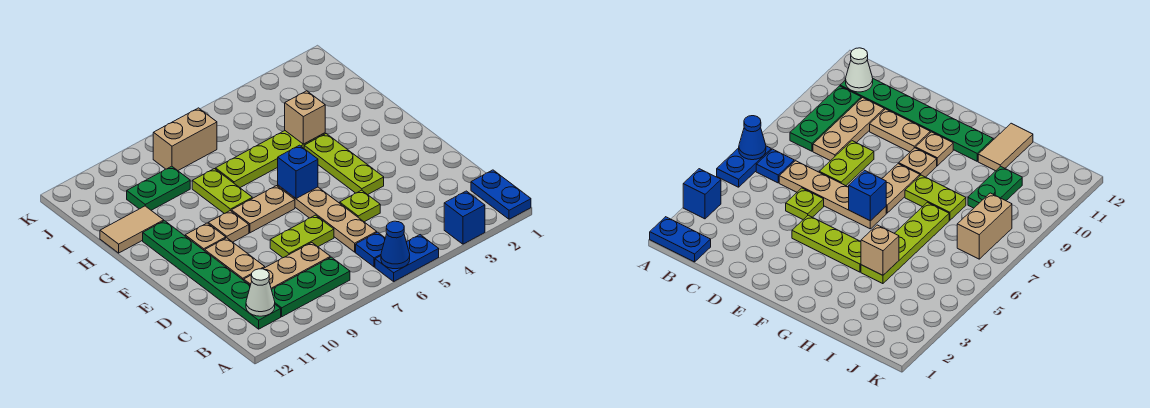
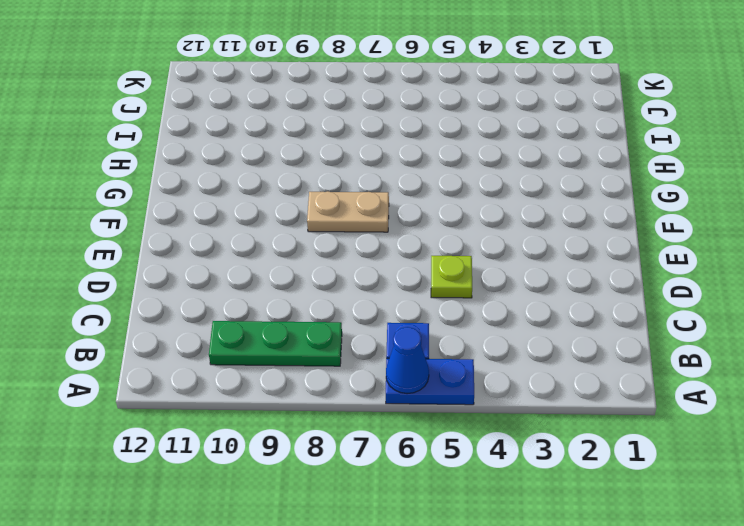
none -> blue plate A1:B1 level 1
none -> blue brick A3 level 1
none -> green plate B11:G11 level 1

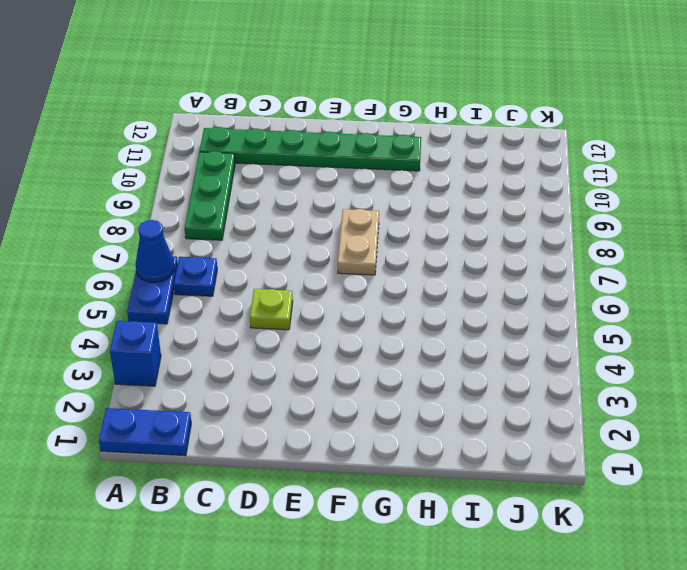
none -> tan plate C6:F6 level 1
none -> tan plate C8:C10 level 1
none -> lime plate D7:D8 level 1

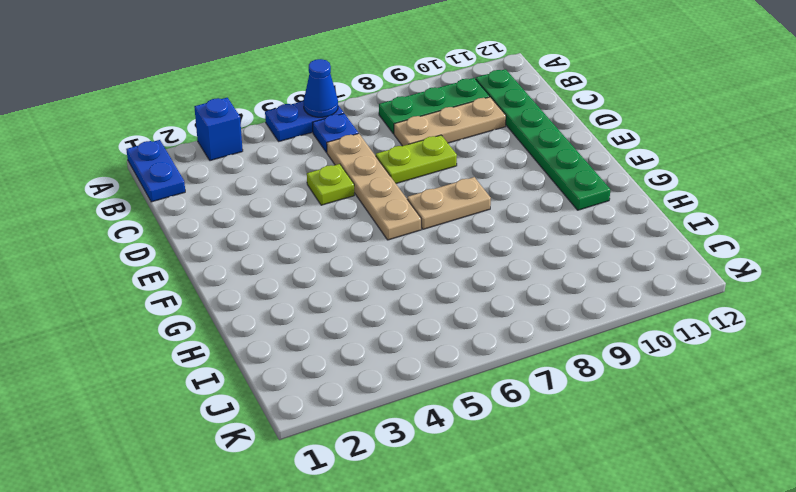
none -> tan plate D10:E10 level 1
none -> lime plate E4:G4 level 1
none -> tan plate F9 level 1

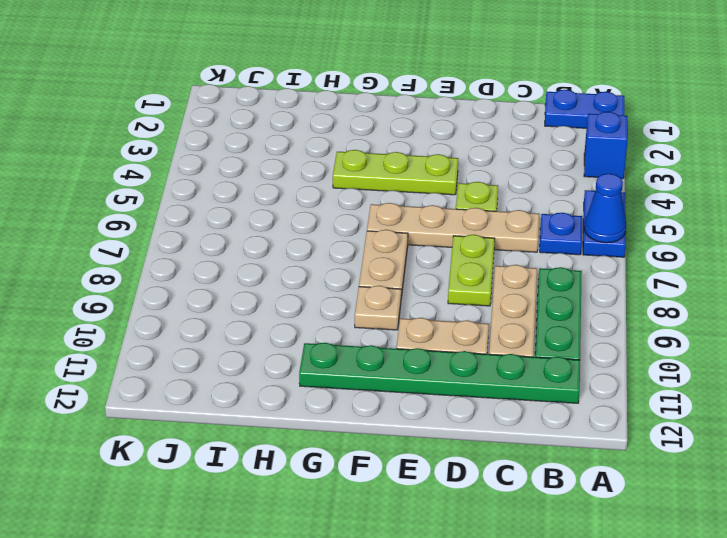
none -> tan plate F10 level 1
none -> lime plate G8:H8 level 1
none -> lime plate H4:H7 level 1

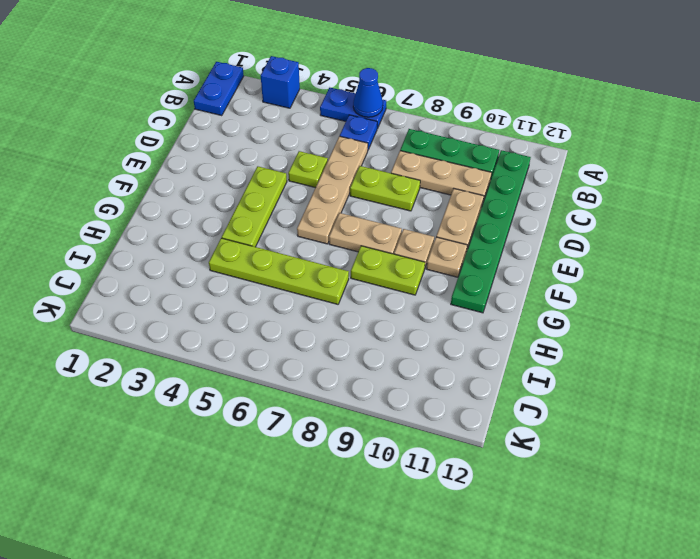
lime plate G8:G9 level 1 -> lime plate G8:H8 level 1
none -> tan tile H11:H12 level 1
none -> green plate I9:I10 level 1
none -> tan brick J7:J8 level 1

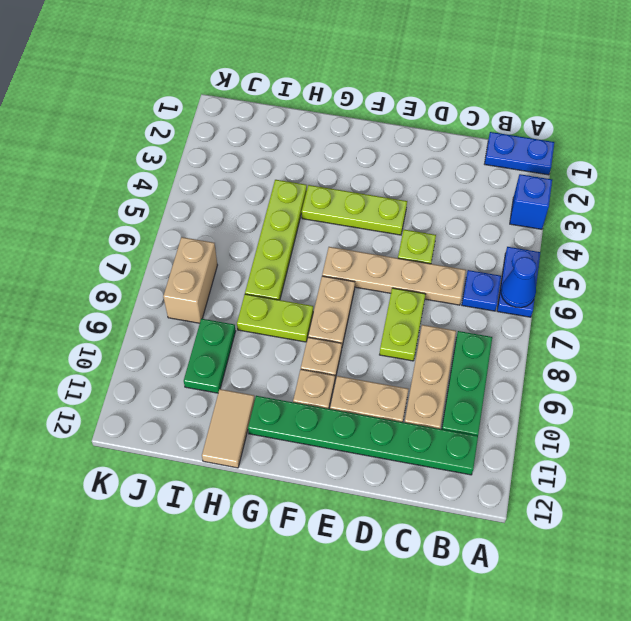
none -> white cone B11 level 2
none -> blue brick F6 level 2
none -> tan brick H4 level 2

